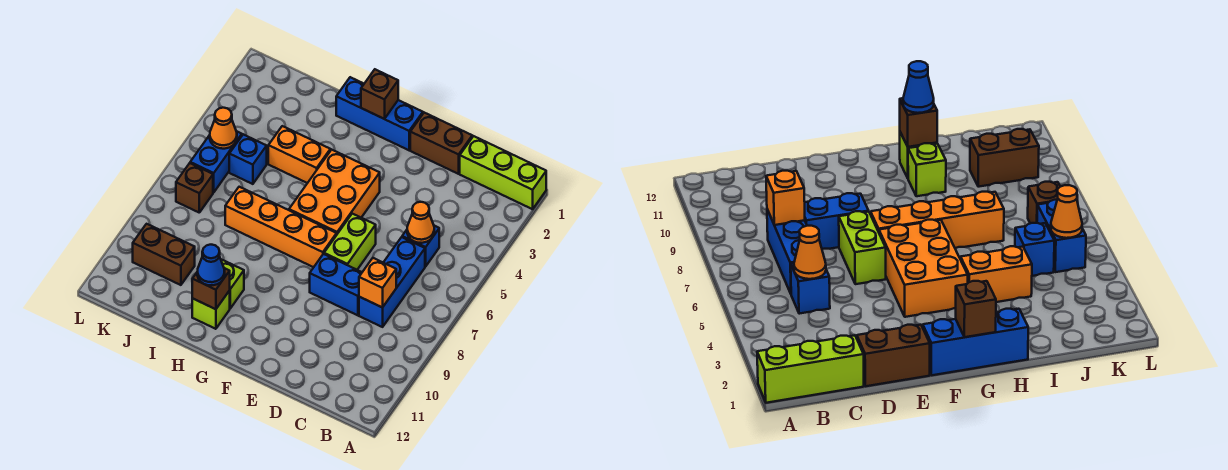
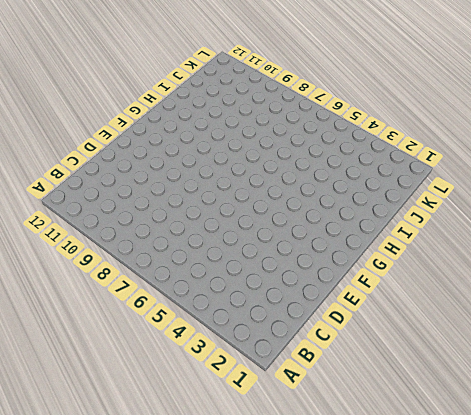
none -> lime brick A1:C1 level 1
none -> blue brick C5 level 1
none -> blue brick C6:C8 level 1

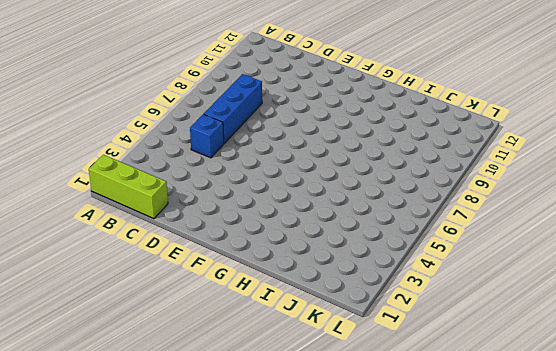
none -> brown brick D1:E1 level 1
none -> blue brick D8:E8 level 1
none -> lime brick E6:E7 level 1

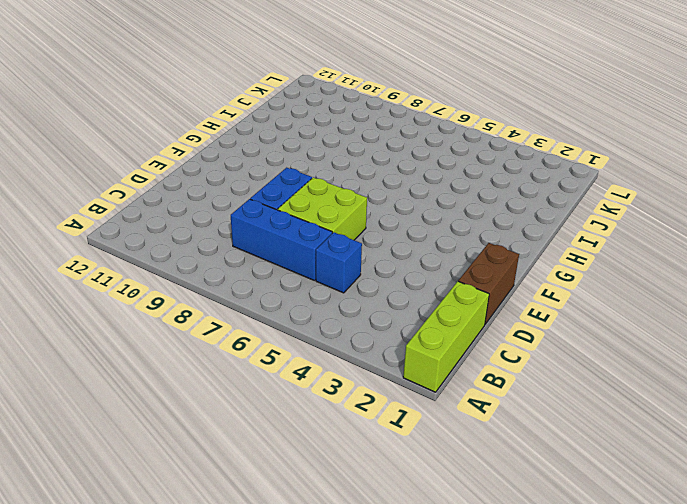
lime brick D6:E7 level 1 -> lime brick E6:E7 level 1
none -> blue brick F1:H1 level 1
none -> orange brick F4:G6 level 1
none -> orange brick F7:I7 level 1

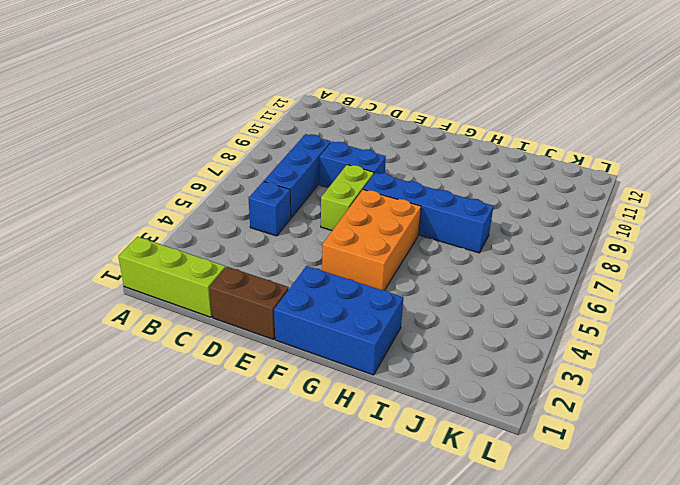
blue brick F1:H2 level 1 -> blue brick F1:H1 level 1
blue brick F7:I7 level 1 -> orange brick F7:I7 level 1
none -> orange brick H4:I4 level 1
none -> lime brick H10 level 1
none -> lime brick H11 level 1

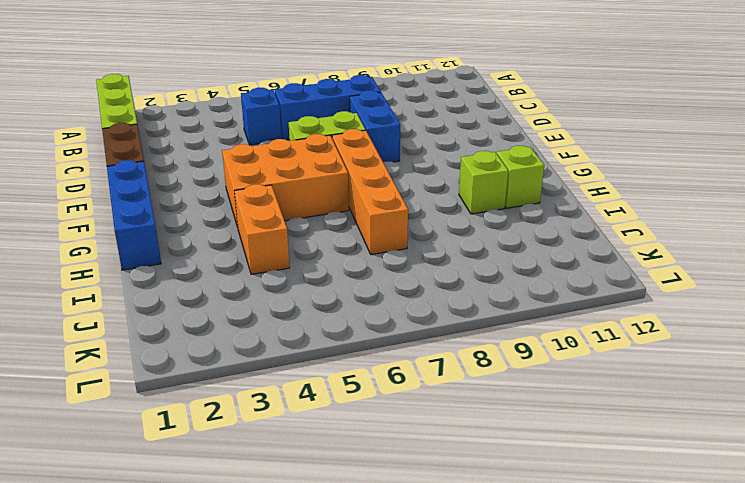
none -> blue brick J5 level 1
none -> brown brick J10:K10 level 1
none -> blue brick K5:K6 level 1

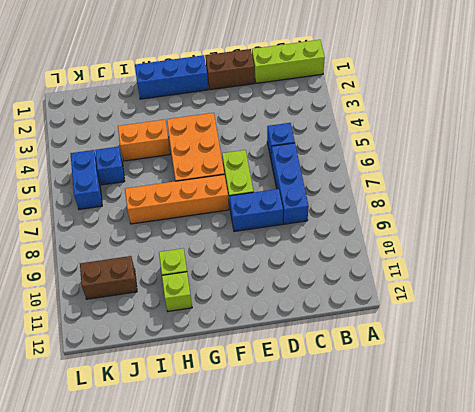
none -> brown brick K7 level 1
none -> orange cone C5 level 2
none -> orange brick C8 level 2

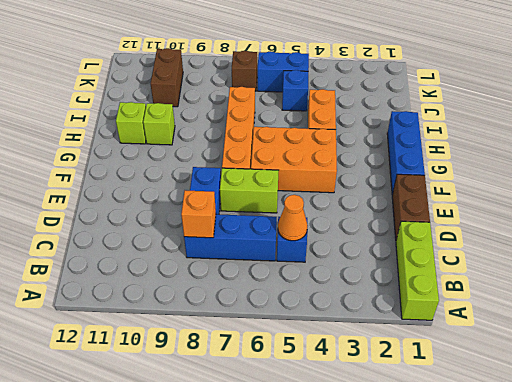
none -> brown brick G1 level 2
none -> brown brick H11 level 2
none -> orange cone K5 level 2

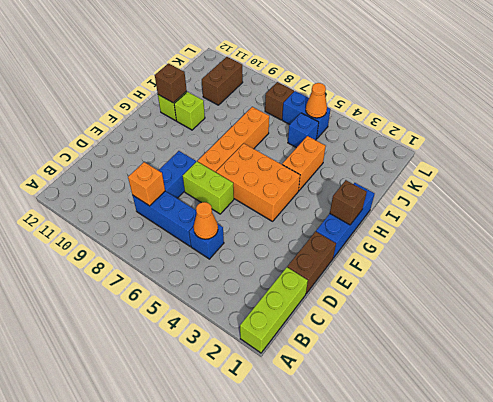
none -> blue cone H11 level 3

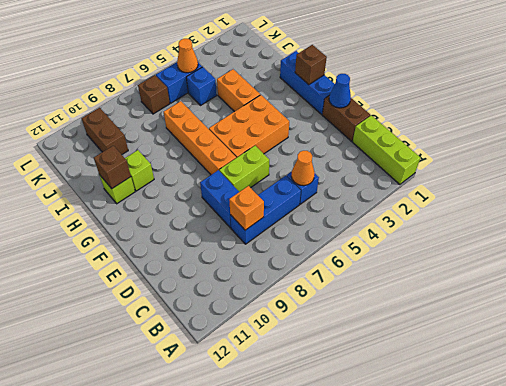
blue cone E1 level 2 -> blue cone H11 level 3

